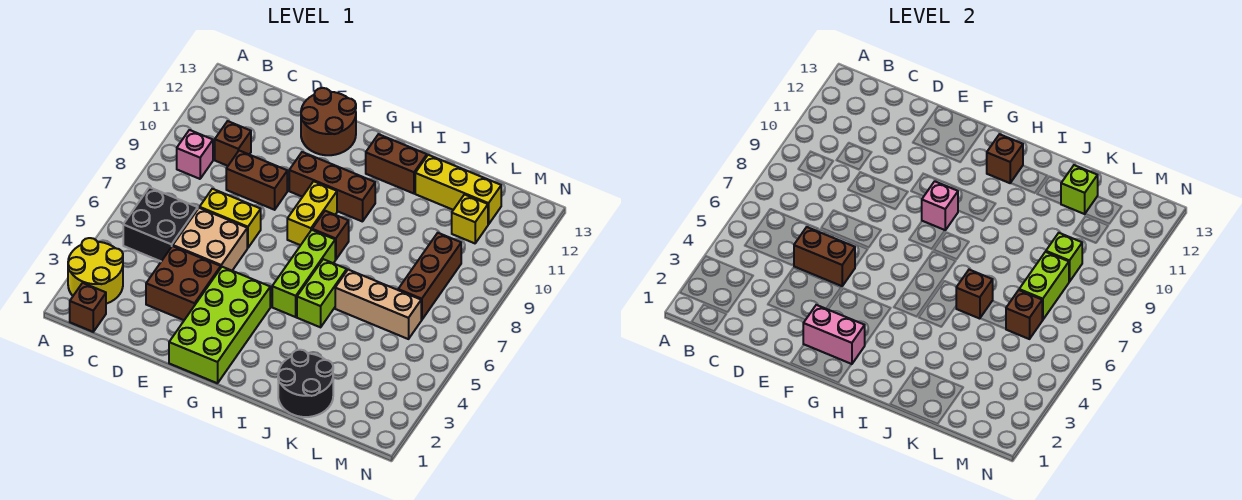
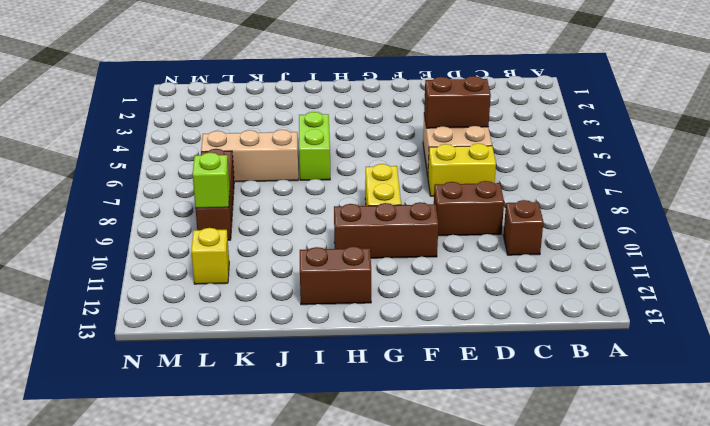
none -> yellow round brick A2:B3 level 1
none -> brown brick B1 level 1
none -> black brick B5:C6 level 1
none -> pink brick B9 level 1

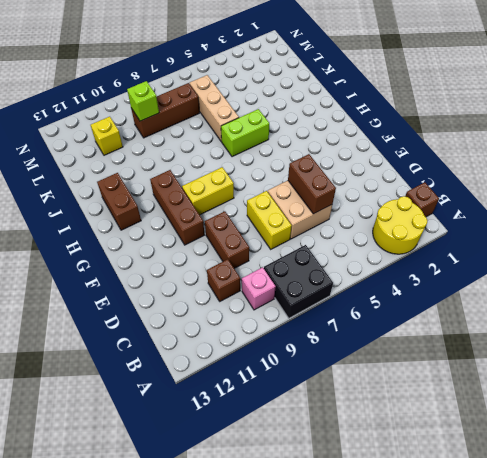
black brick A7:B8 level 1 -> black brick B5:C6 level 1
none -> brown brick D3:E4 level 1
none -> brown round brick E12:F13 level 1
none -> lime brick F1:G4 level 1
none -> lime brick H5:H7 level 1

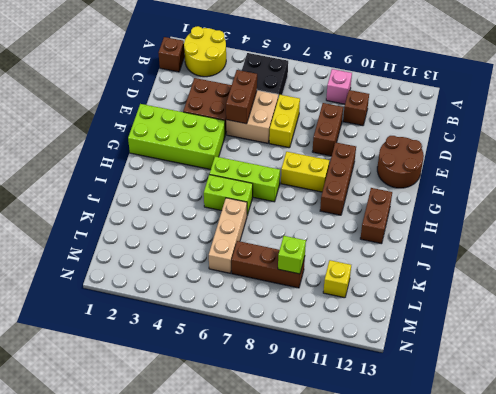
none -> brown brick H8 level 1
none -> black round brick J1:K2 level 1
none -> yellow brick J12:L12 level 1
none -> pink brick F2:G2 level 2

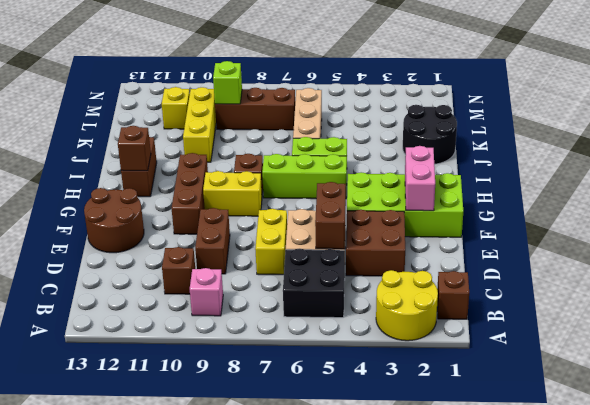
yellow brick J10:L10 level 1 -> yellow brick J12:L12 level 1
none -> pink brick G9 level 2
none -> brown brick J6 level 2
none -> lime brick K12 level 2
none -> brown brick L6 level 2

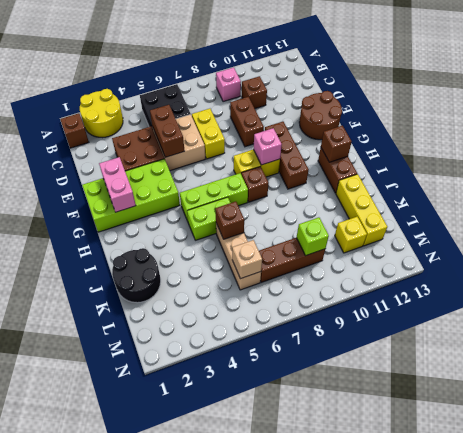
tan brick L6 level 2 -> brown brick L6 level 2
none -> lime brick K12 level 2
none -> lime brick L7:L8 level 2

